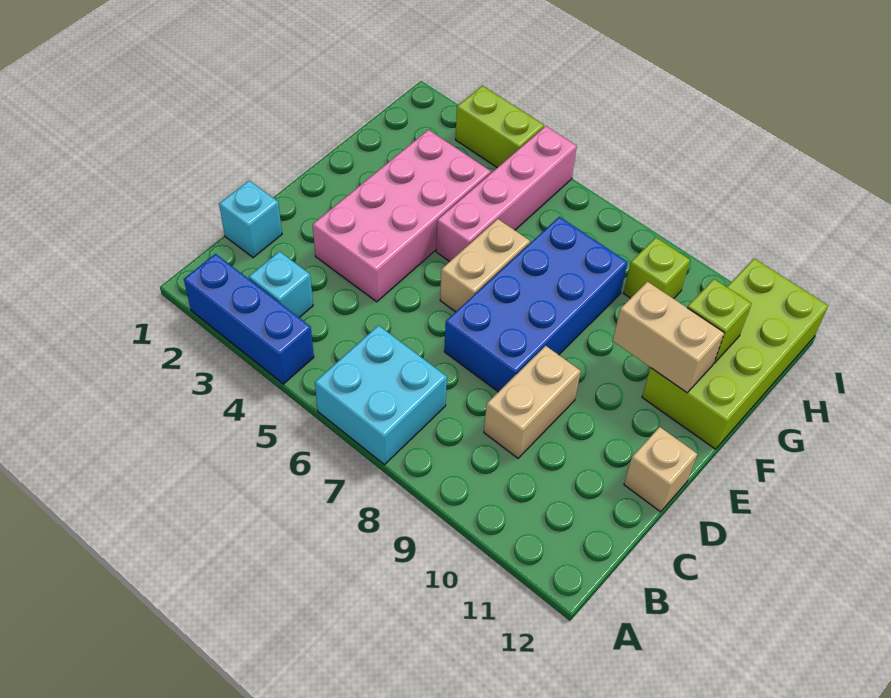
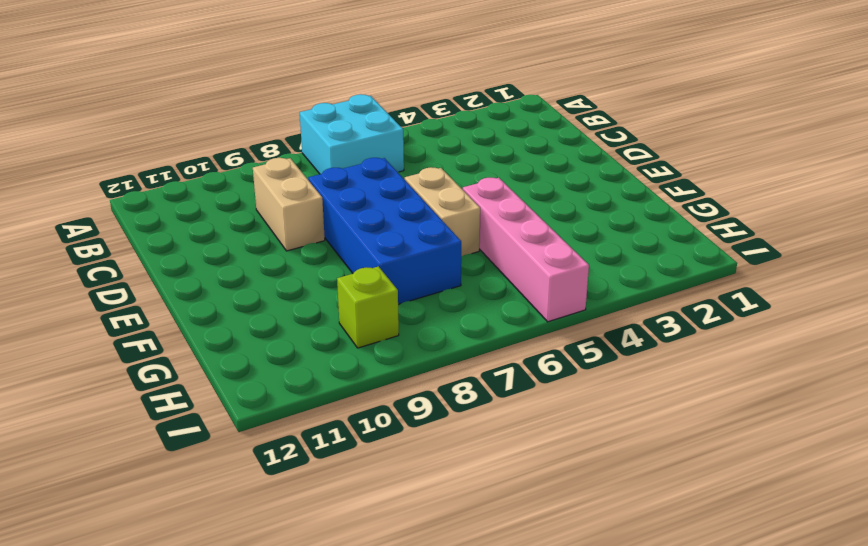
none -> blue brick A2:A4 level 1
none -> cyan brick B3 level 1
none -> cyan brick C1 level 1

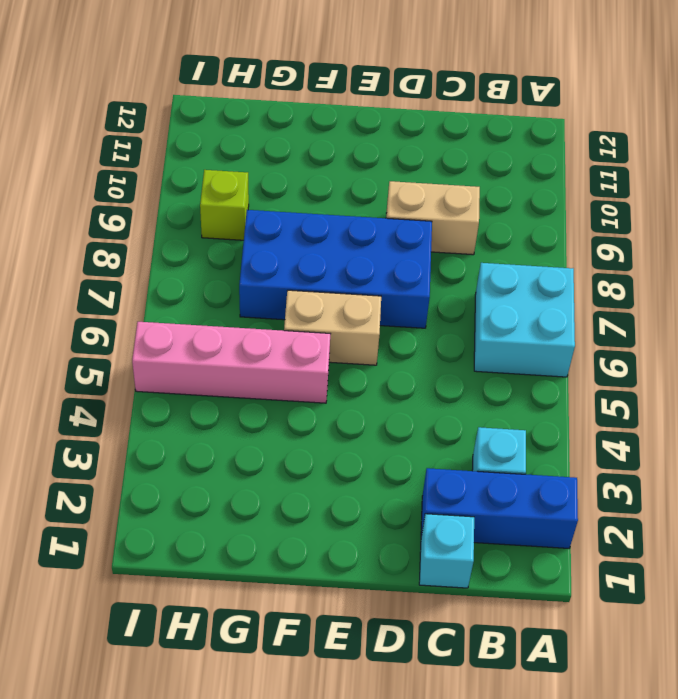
blue brick A2:C2 level 1 -> blue brick A2:A4 level 1
none -> pink brick D3:G4 level 1
none -> tan brick D12 level 1
none -> lime brick F11:I12 level 1

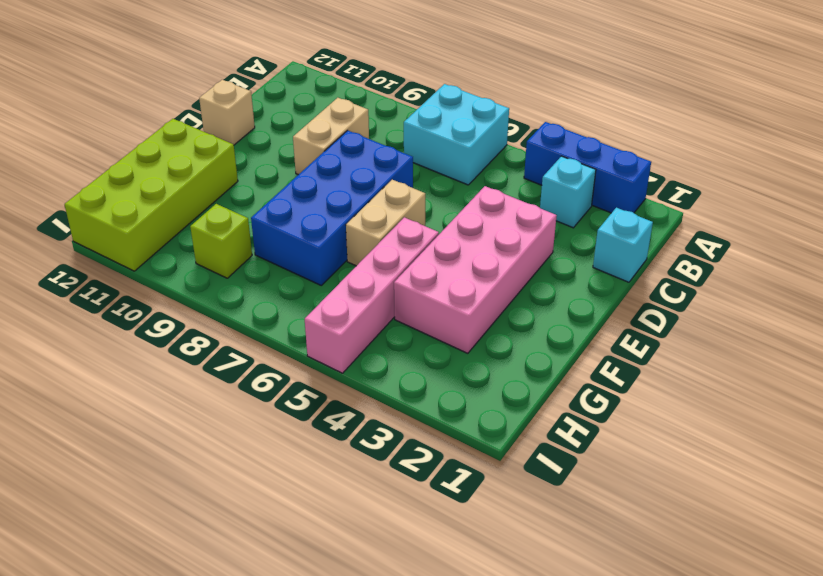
none -> lime brick I3:I4 level 1
none -> tan brick F10:F11 level 2
none -> lime brick G11 level 2

